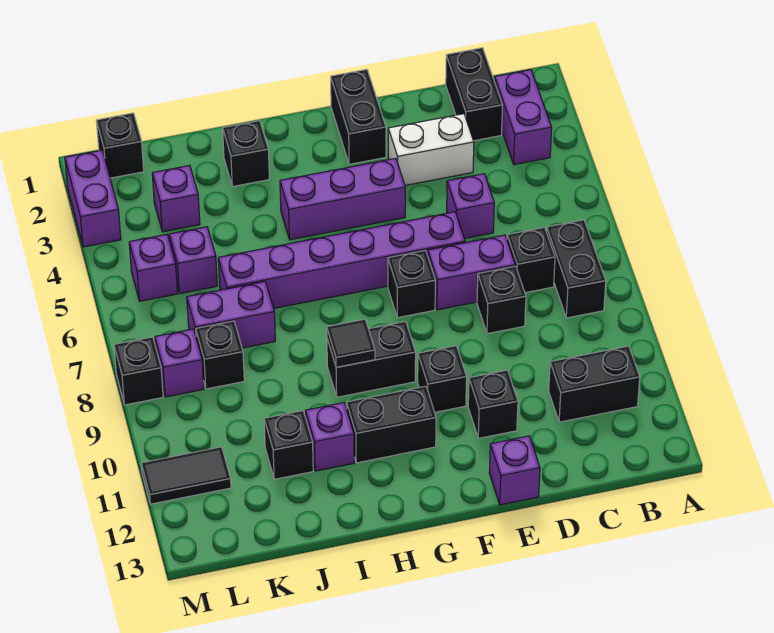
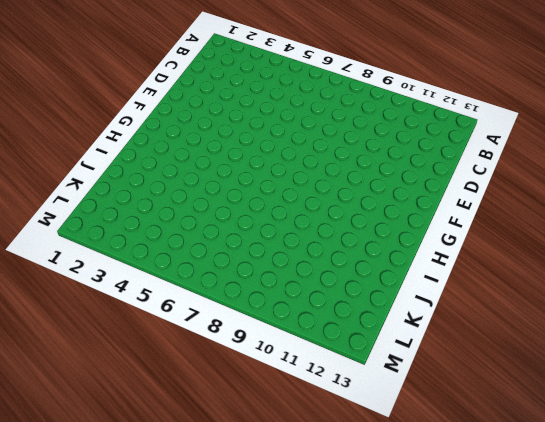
none -> purple brick B2:B3 level 1
none -> black brick B7:B8 level 1
none -> black brick B11:C11 level 1
none -> black brick C1:C2 level 1

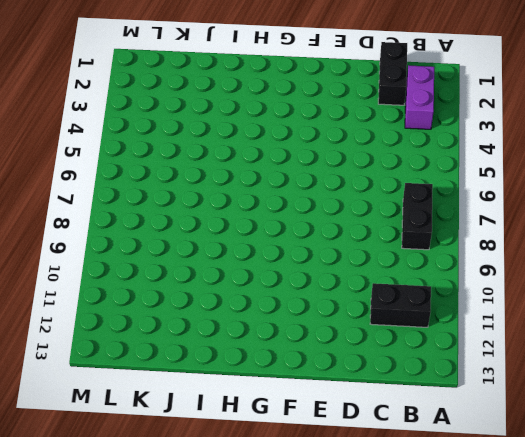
none -> black brick C7 level 1
none -> white brick D3:E3 level 1
none -> purple brick D5 level 1
none -> purple brick D7:E7 level 1

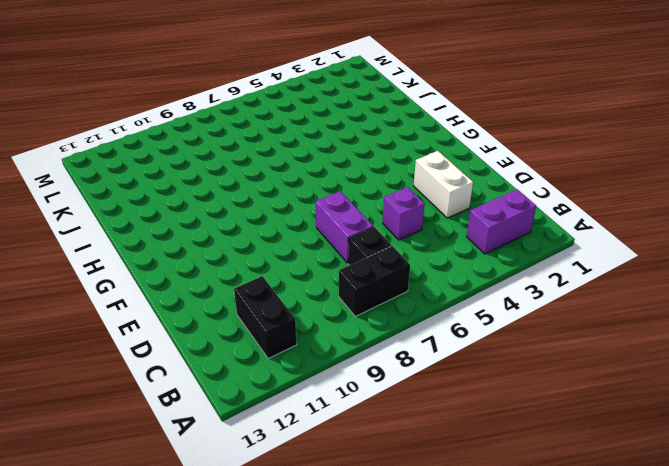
none -> black brick C1:C2 level 1
none -> black brick D8 level 1
none -> purple brick E6:J6 level 1
none -> black brick E11 level 1

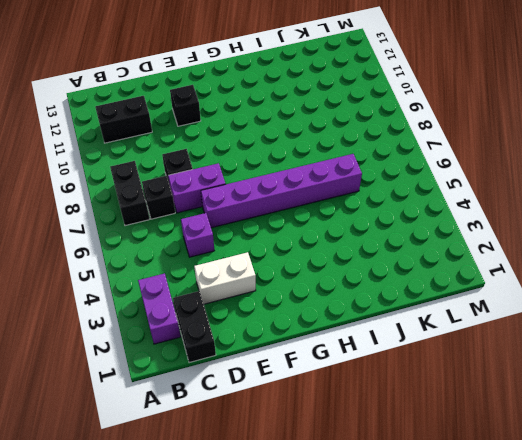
none -> purple brick E13 level 1
none -> black brick F1:F2 level 1
none -> purple brick F4:H4 level 1
none -> black brick F7 level 1

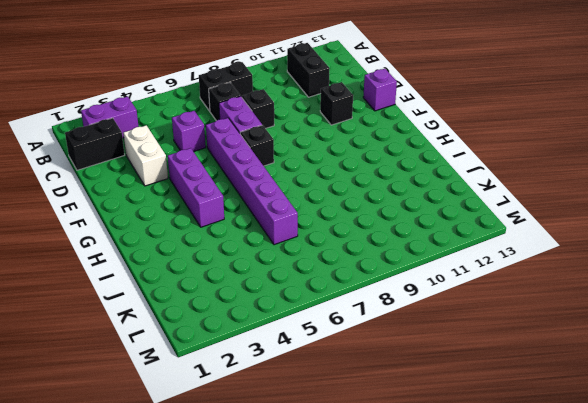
none -> black brick F1:F2 level 1
none -> black brick F10 level 1
none -> black brick G9:H9 level 1
none -> black brick G11:H11 level 1

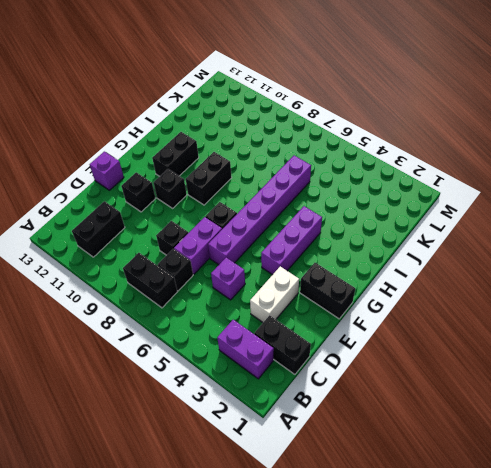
none -> black brick I2 level 1
none -> purple brick I11 level 1
none -> purple brick J7:K7 level 1
none -> black brick J11 level 1

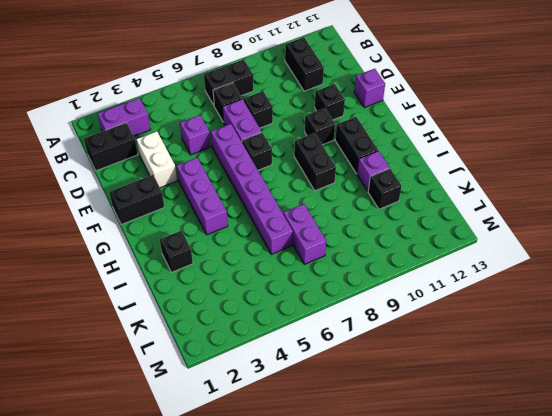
none -> purple brick K3 level 1
none -> purple brick K5 level 1
none -> black brick K8 level 1
none -> black brick L1 level 1

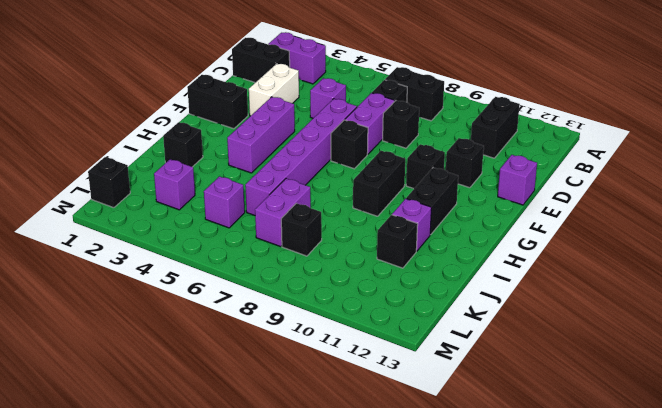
none -> purple brick L5 level 1
none -> purple brick L8 level 1
none -> black tile L11:M11 level 1
none -> purple brick M2:M3 level 1

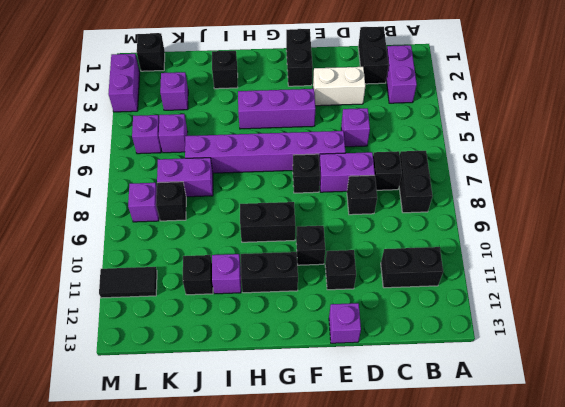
none -> black brick M8 level 1
none -> black tile H9 level 2

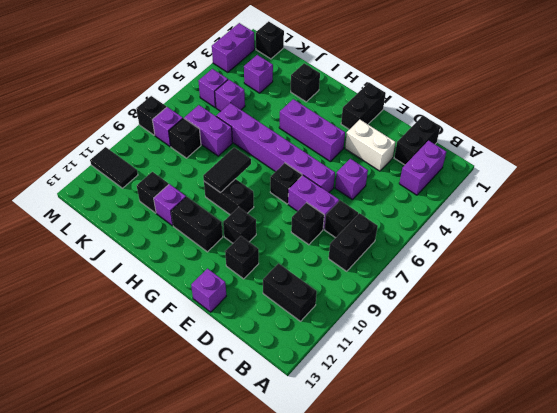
black tile H8:H9 level 2 -> black tile H9 level 2

